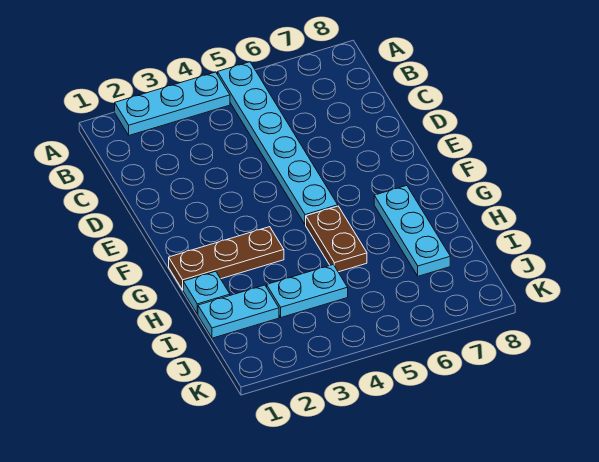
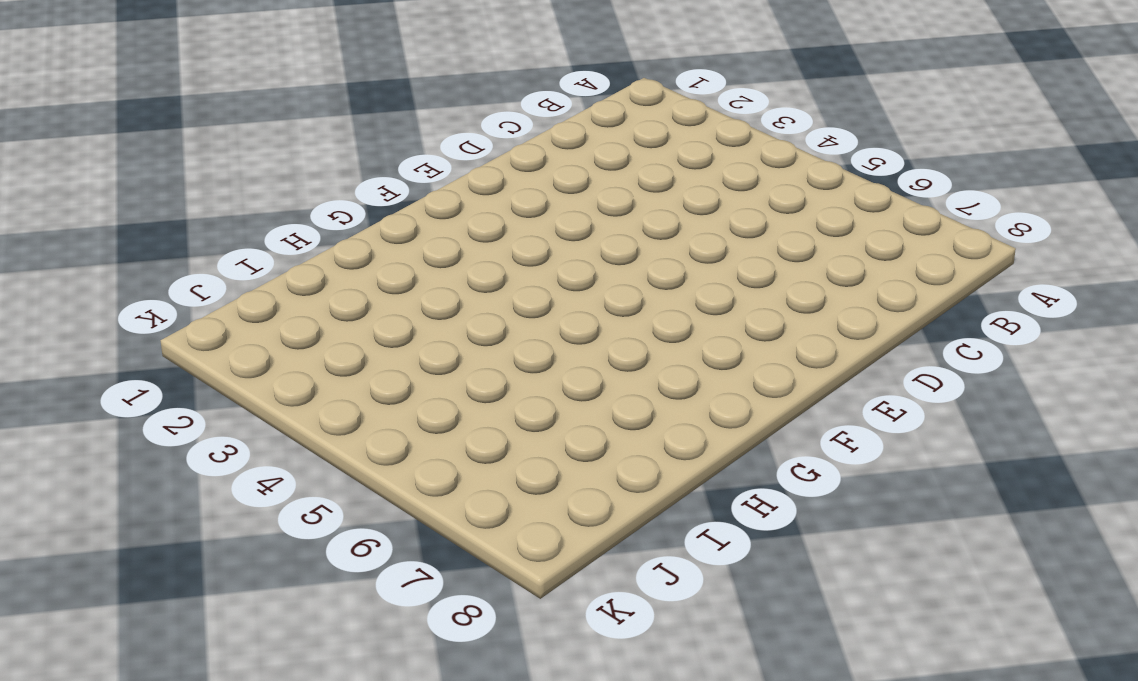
none -> cyan plate A2:A4 level 1
none -> cyan plate A5:F5 level 1

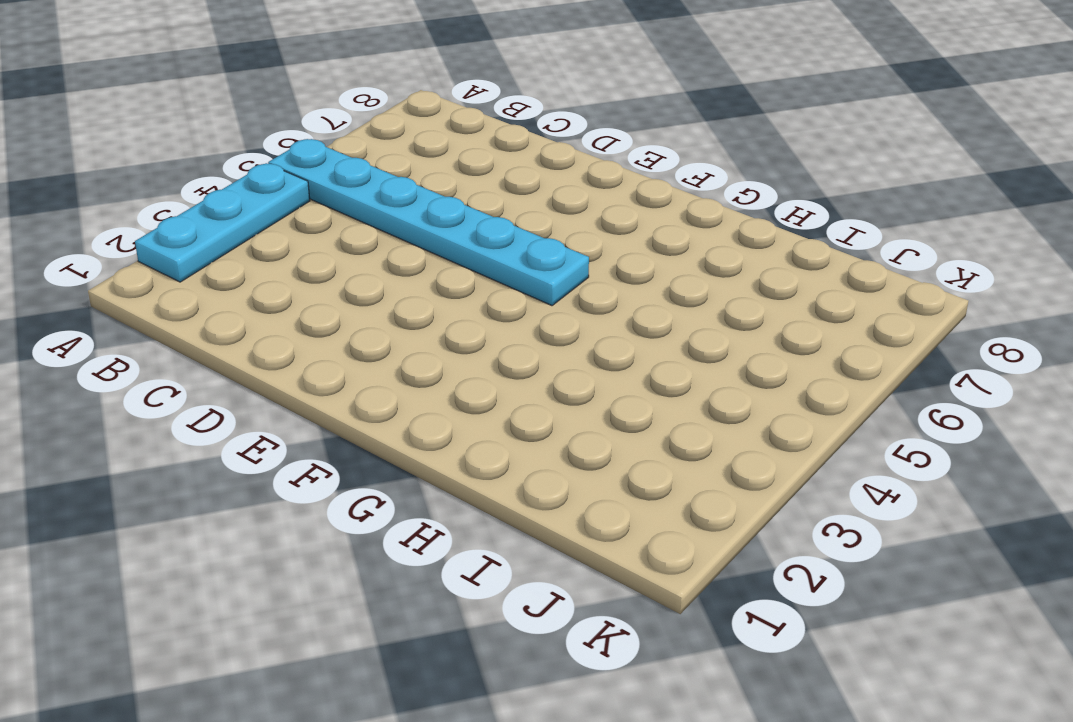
none -> brown plate G1:G3 level 1
none -> brown plate G5:H5 level 1

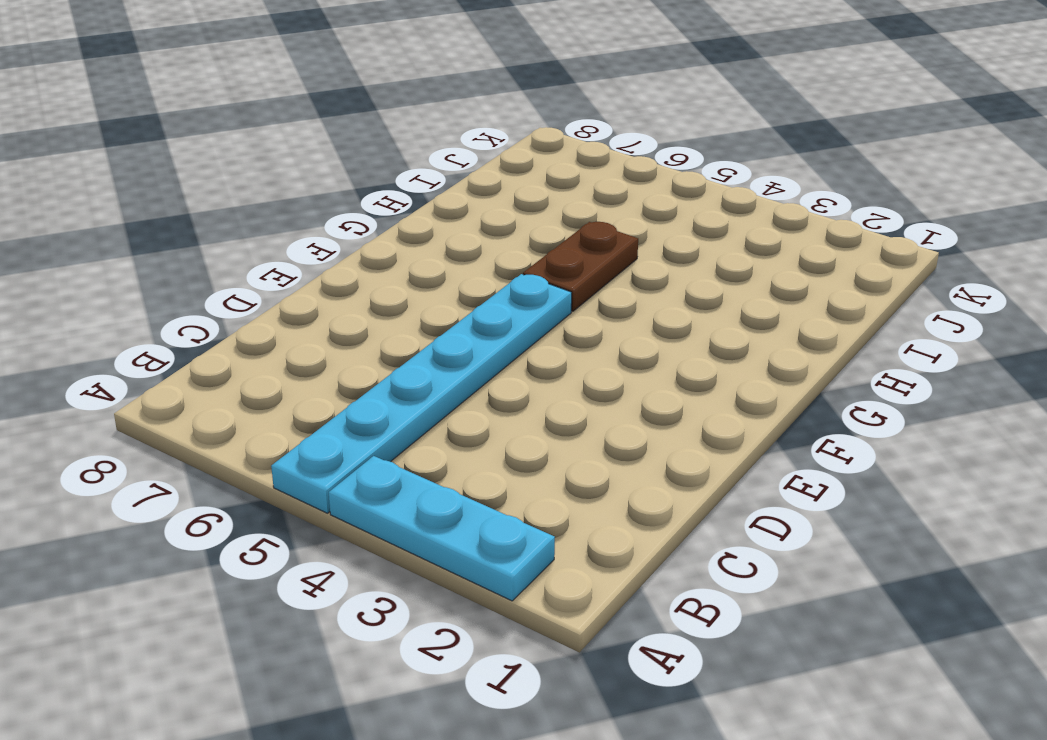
none -> brown plate G1:G3 level 1
none -> cyan plate G7:I7 level 1

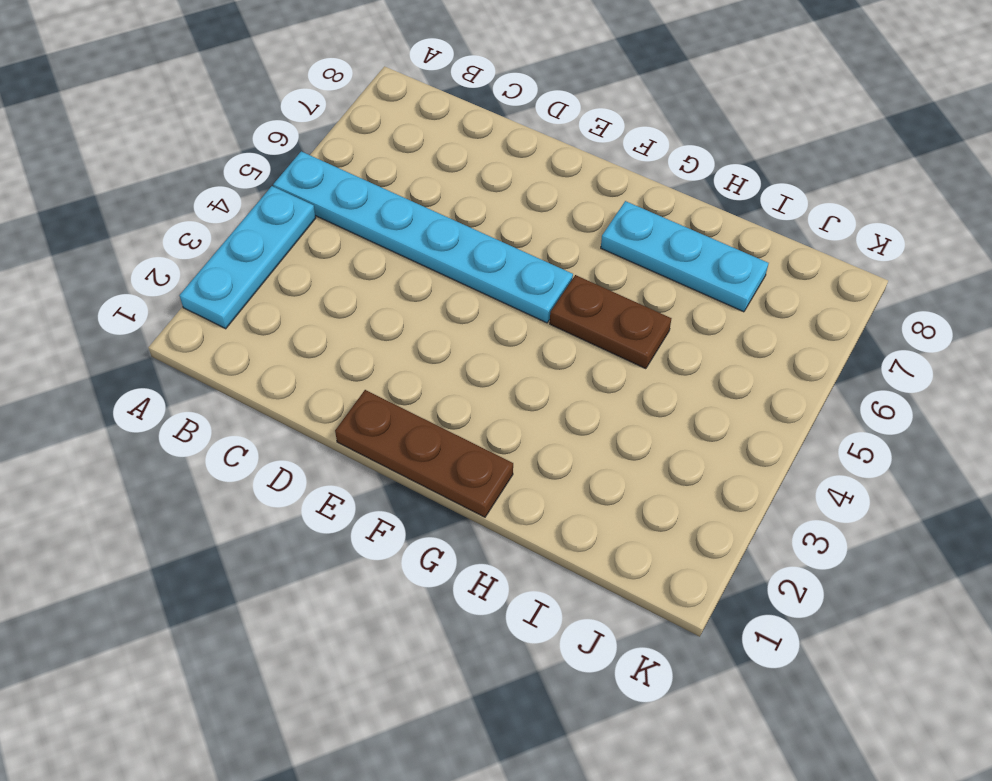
brown plate E1:G1 level 1 -> brown plate G1:G3 level 1
none -> cyan plate H1 level 1
none -> cyan plate I1:I2 level 1

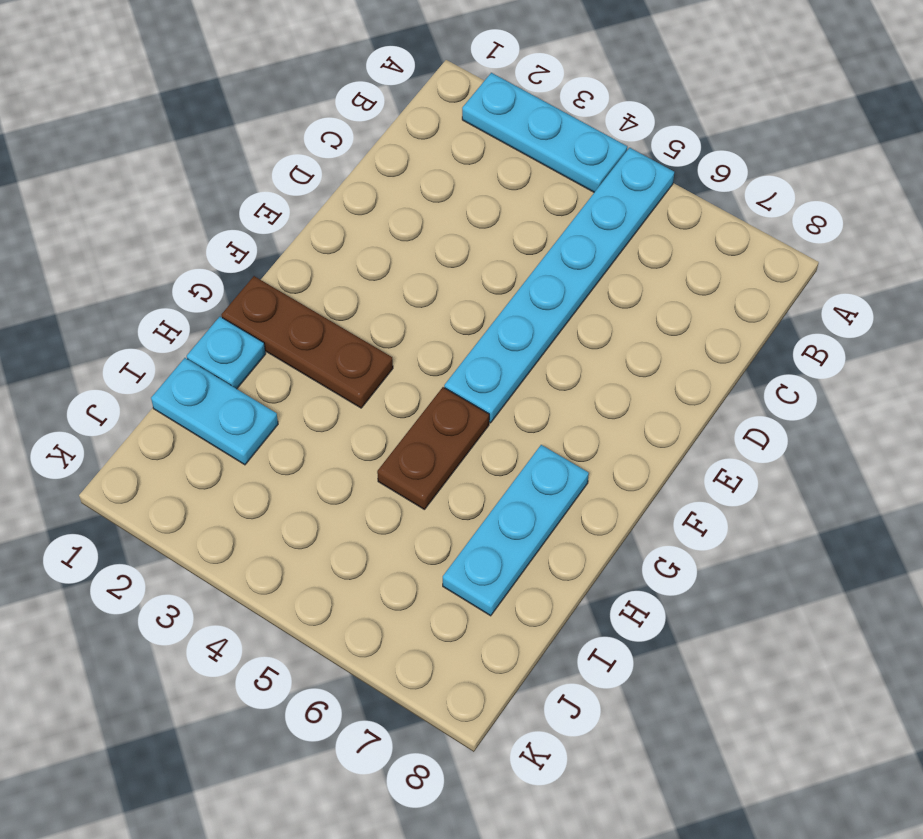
none -> cyan plate I3:I4 level 1

